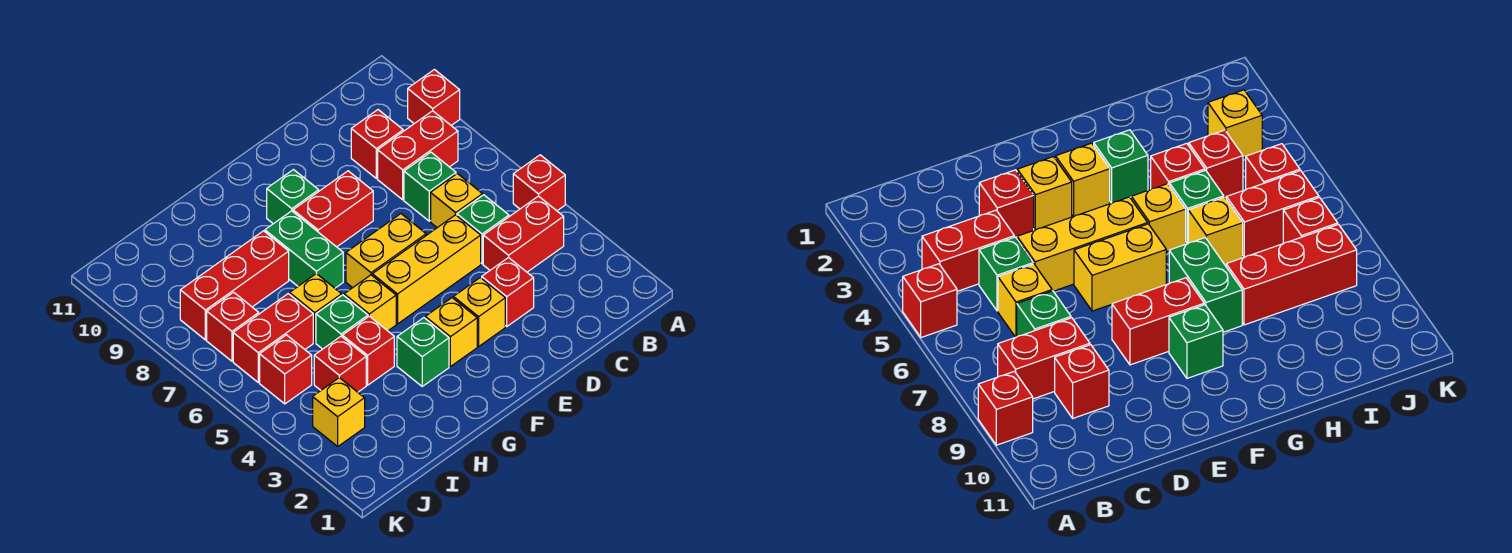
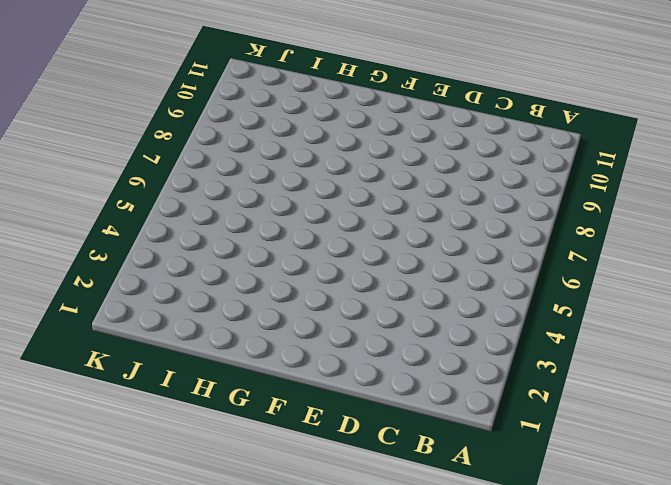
none -> red brick A5 level 1
none -> red brick A9 level 1
none -> red brick B4:C4 level 1

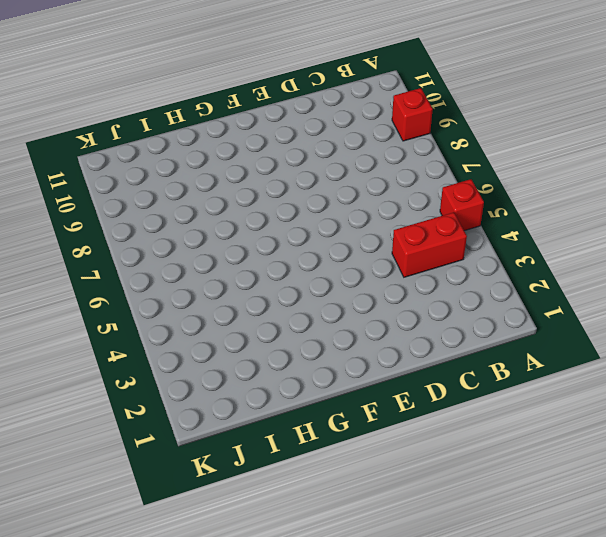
none -> red brick B8:C8 level 1
none -> green brick C5 level 1
none -> yellow brick C6 level 1

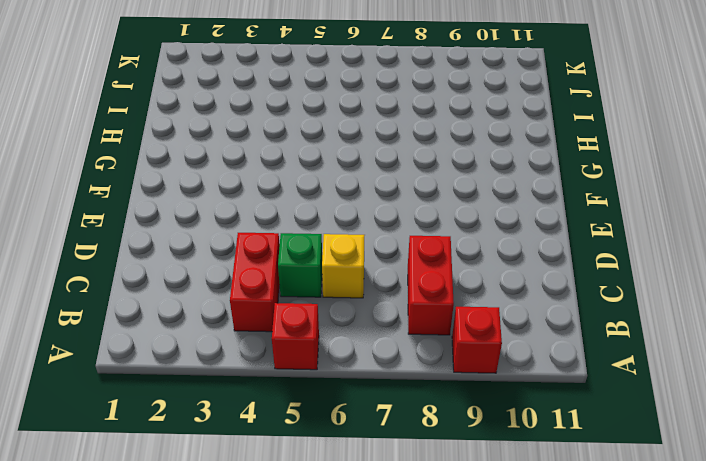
none -> green brick C7 level 1
none -> red brick C9 level 1
none -> red brick D3 level 1

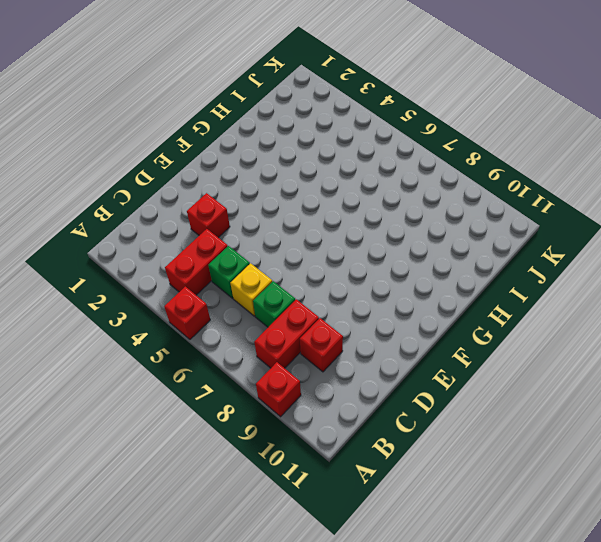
none -> yellow brick D5:F5 level 1
none -> yellow brick E3 level 1
none -> yellow brick E6:F6 level 1

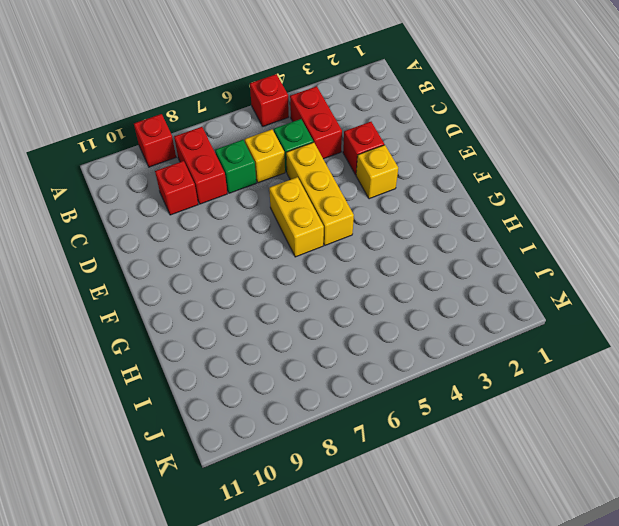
none -> red brick E8:F8 level 1
none -> yellow brick F3 level 1
none -> green brick F9 level 1

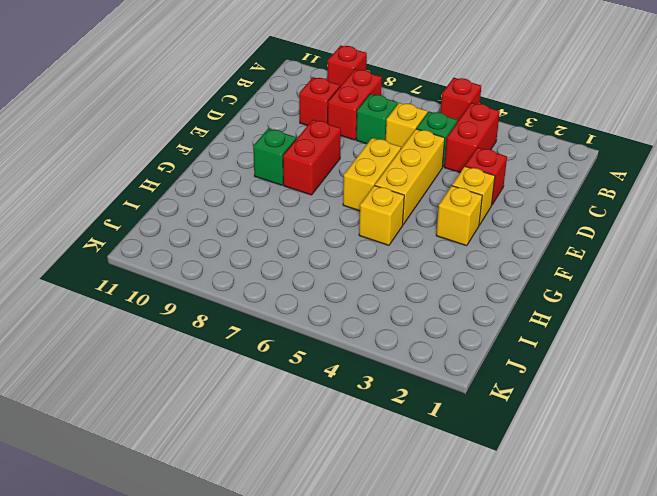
none -> green brick G3 level 1
none -> green brick G7:G8 level 1
none -> red brick H4 level 1

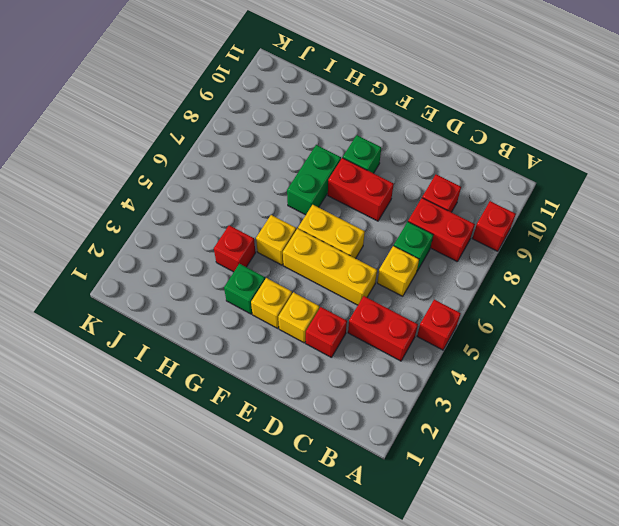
none -> green brick C5 level 1
none -> green brick H5 level 1
none -> yellow brick H6 level 1

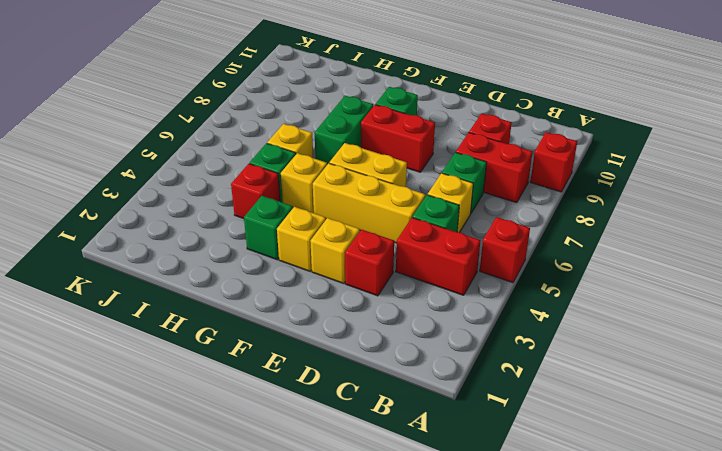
none -> red brick H8:J8 level 1
none -> red brick I4 level 1
none -> red brick I6:J6 level 1

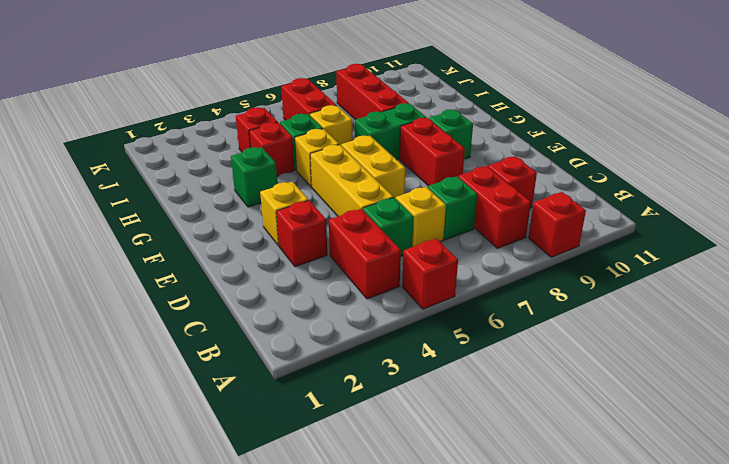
none -> yellow brick F3 level 1
none -> yellow brick J3 level 1
none -> red brick J5 level 1

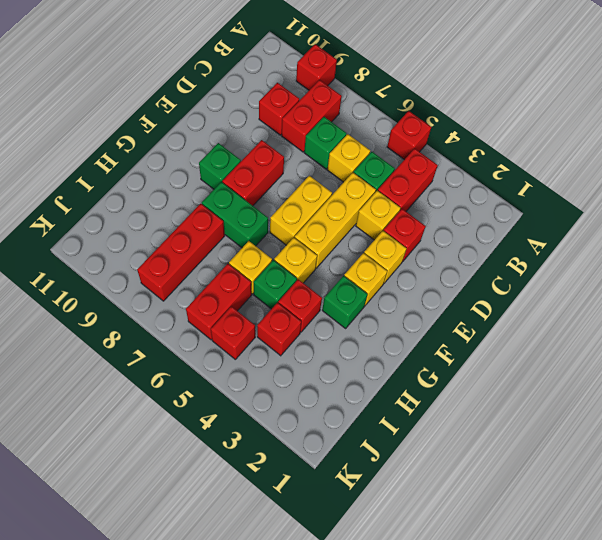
yellow brick D4 level 1 -> yellow brick J3 level 1
none -> red brick J7 level 1

